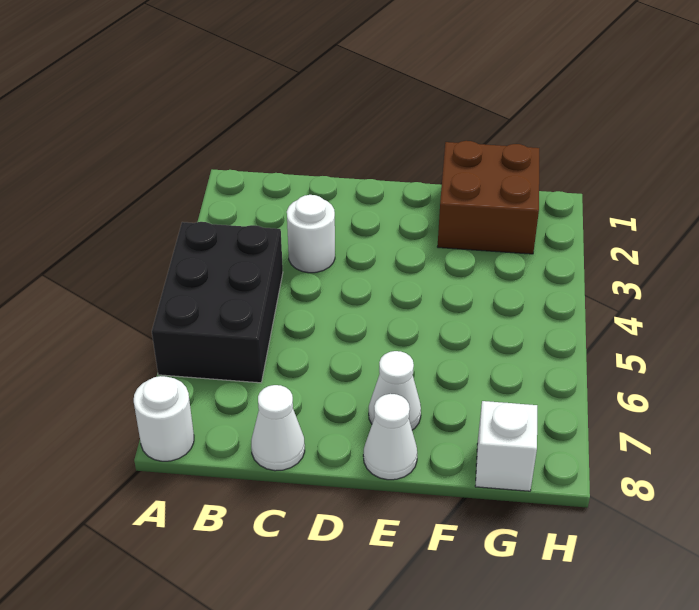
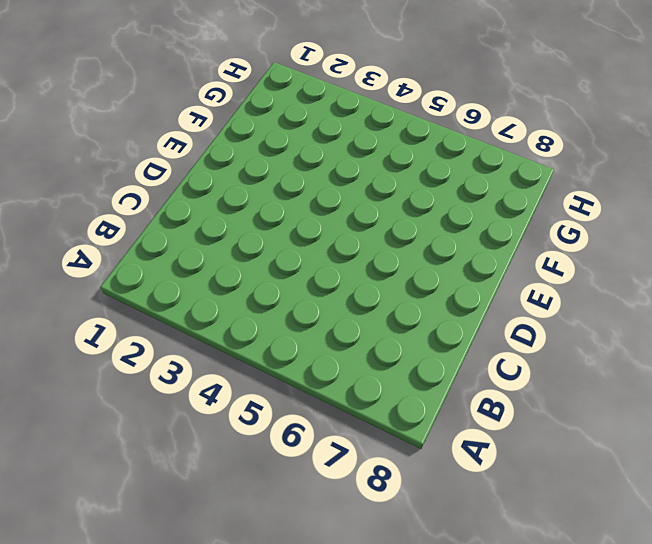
none -> black brick A4:B6 level 1
none -> white round brick A8 level 1

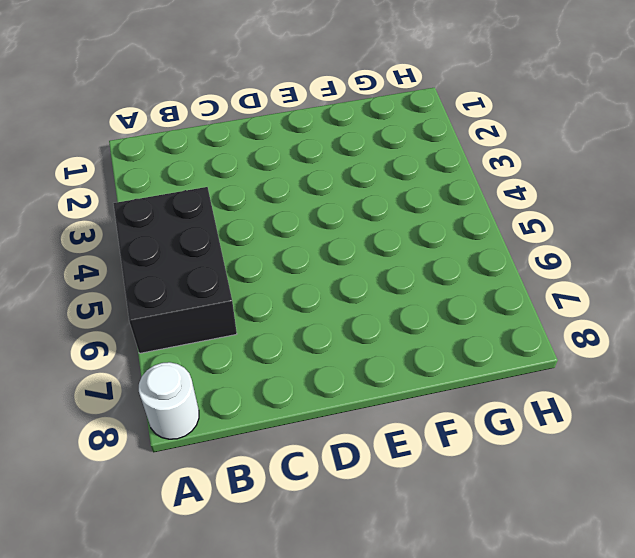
none -> white round brick C3 level 1
none -> white cone C8 level 1

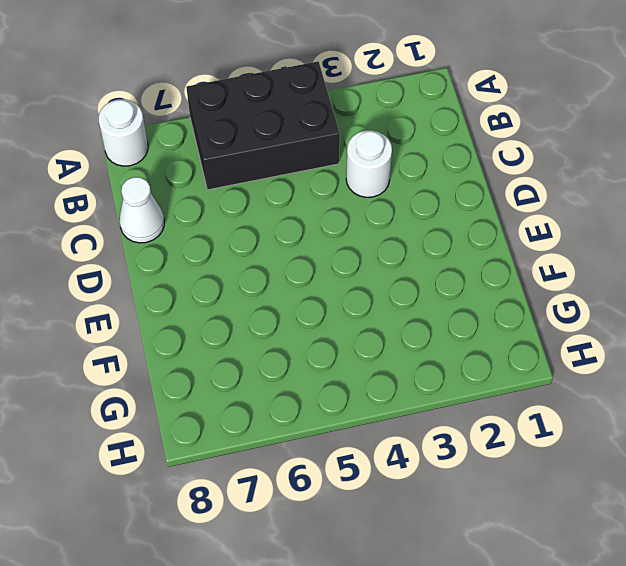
none -> white cone E7 level 1
none -> white cone E8 level 1

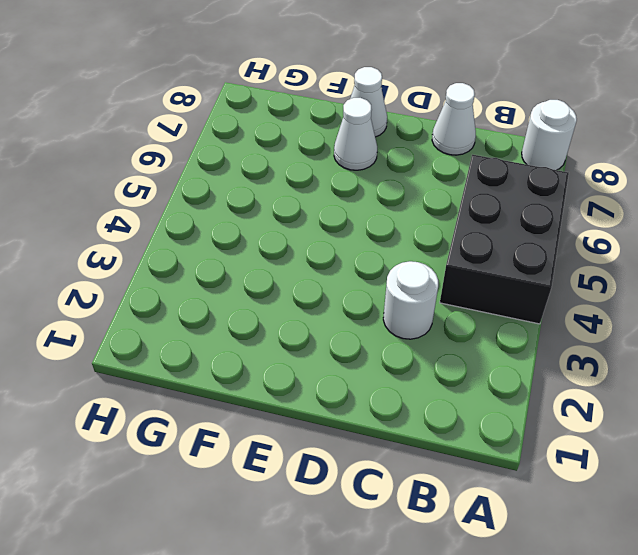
none -> brown brick F1:G2 level 1
none -> white brick G8 level 1

